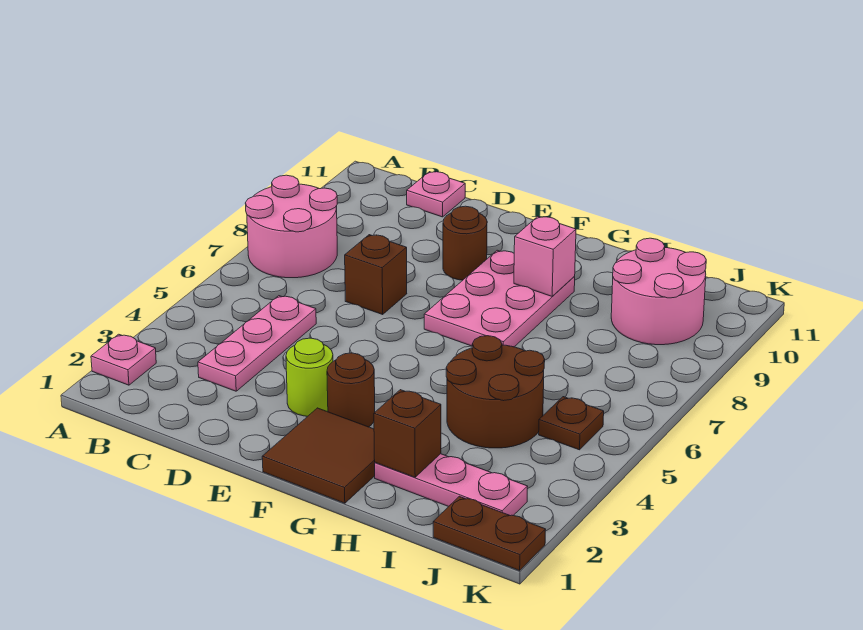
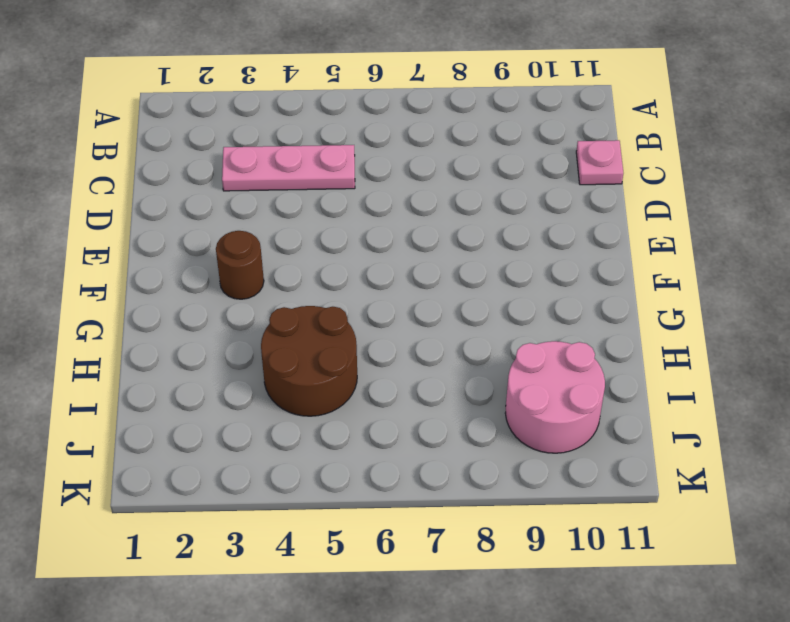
none -> pink plate A2 level 1
none -> pink round brick A7:B8 level 1
none -> brown brick D7 level 1

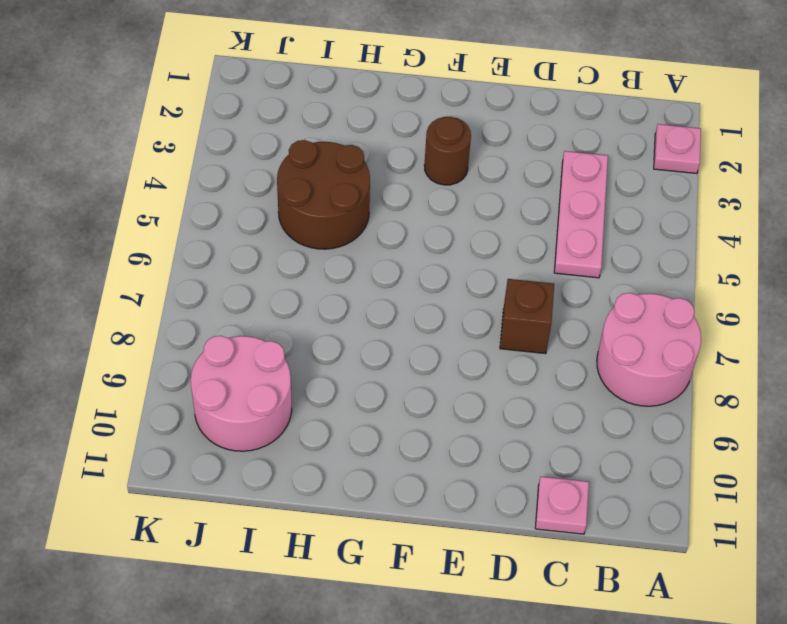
none -> lime round brick E3 level 1
none -> brown round brick E9 level 1
none -> brown tile F1:G2 level 1

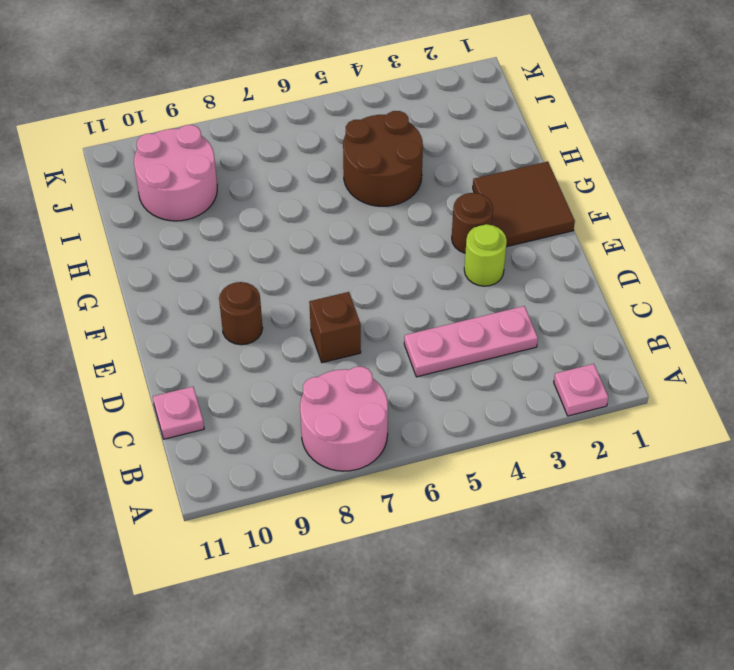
none -> pink plate F7:G9 level 1
none -> pink plate H2:J2 level 1
none -> brown plate J1:K1 level 1

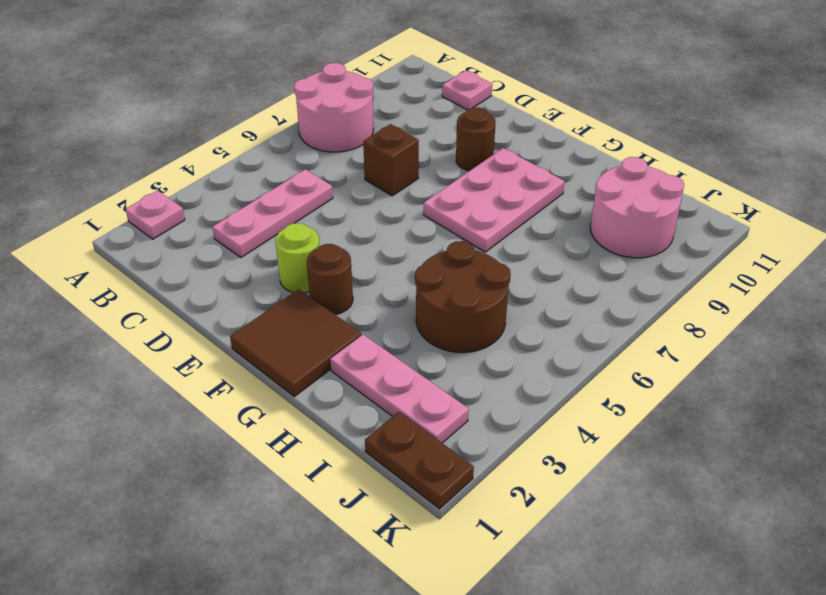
none -> brown plate J5 level 1
none -> pink brick G9 level 2
none -> brown brick H2 level 2

